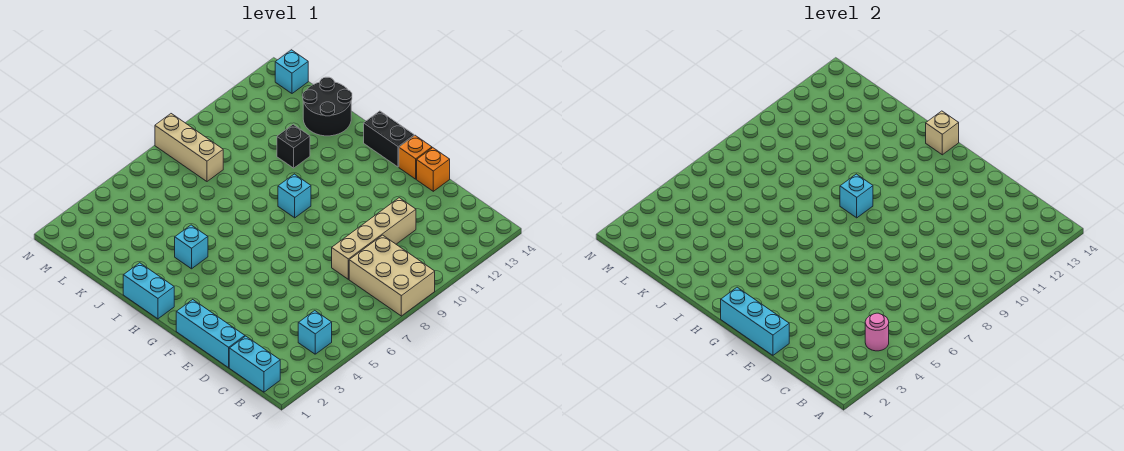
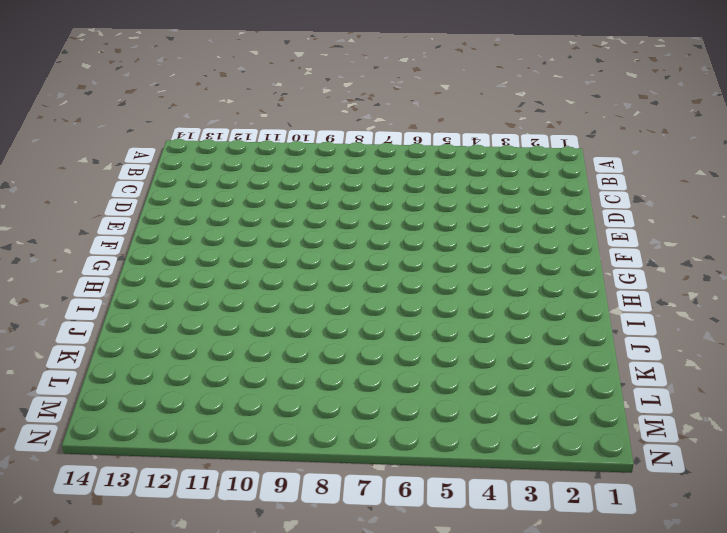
none -> tan brick A8:C9 level 1
none -> cyan brick B1:C1 level 1
none -> cyan brick B4 level 1

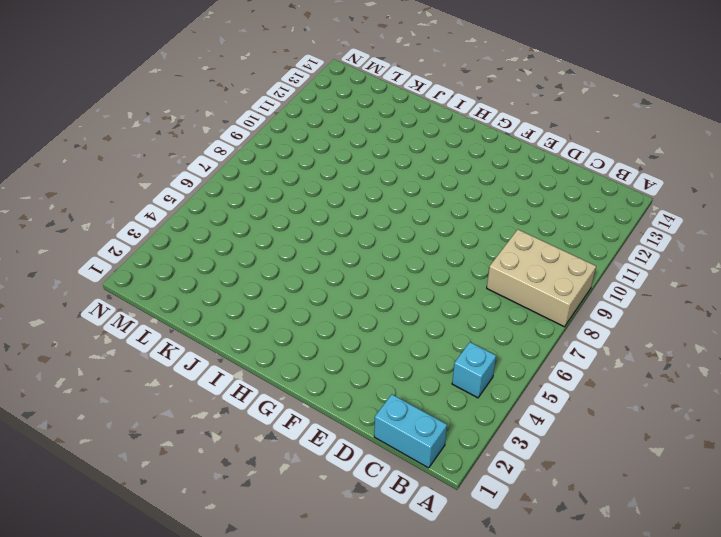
none -> cyan brick D1:F1 level 1
none -> tan brick D8:D11 level 1
none -> orange brick E14 level 1

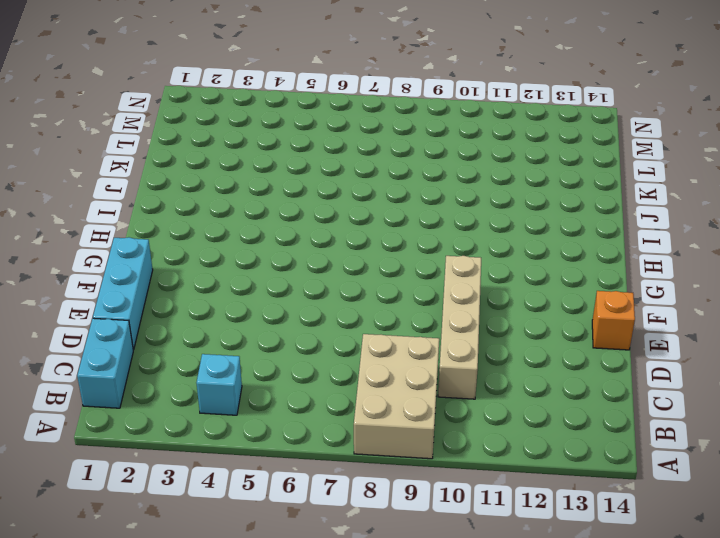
tan brick C10:F10 level 1 -> tan brick D8:D11 level 1
none -> orange brick F14 level 1
none -> black brick G14:H14 level 1
none -> cyan brick H1:I1 level 1

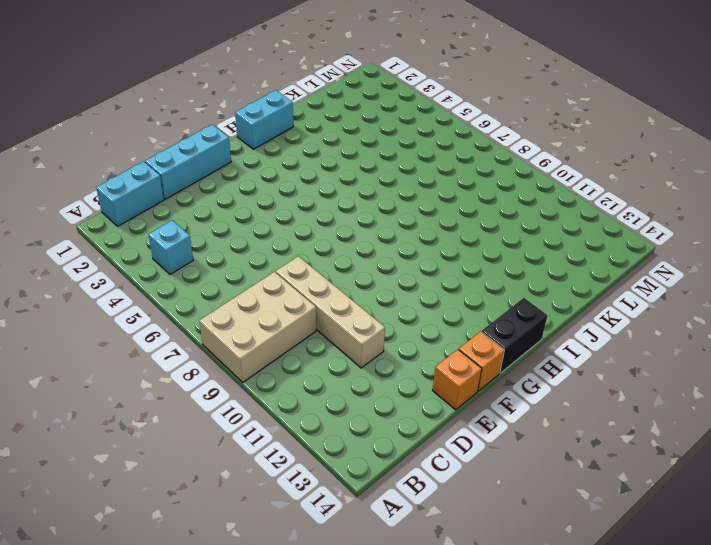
none -> cyan brick H9 level 1
none -> cyan brick I4 level 1
none -> black brick J11 level 1

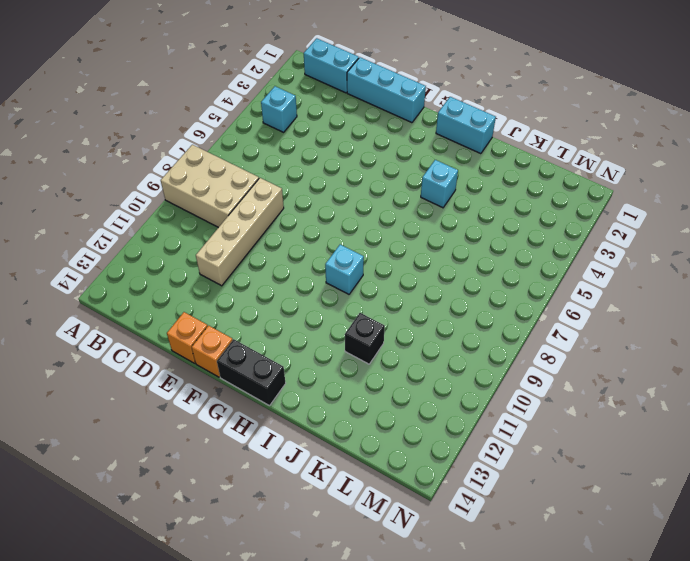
none -> black round brick J13:K14 level 1
none -> tan brick L8:N8 level 1
none -> cyan brick M14 level 1

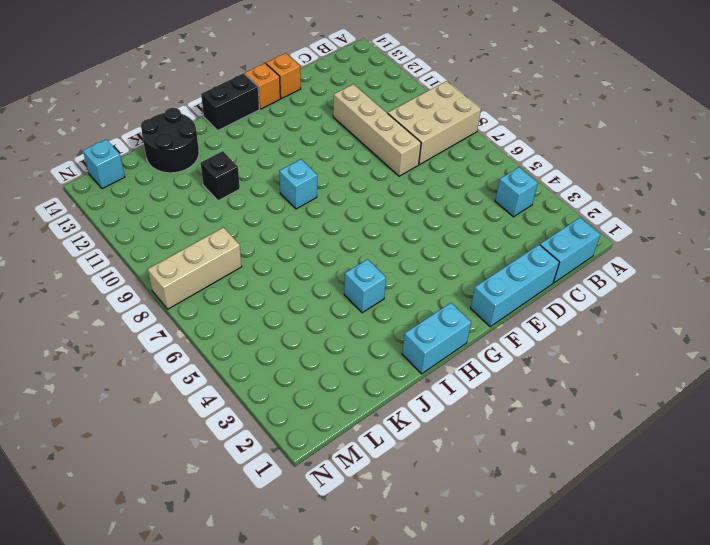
none -> pink round brick B4 level 2
none -> cyan brick E1:G1 level 2
none -> cyan brick H9 level 2

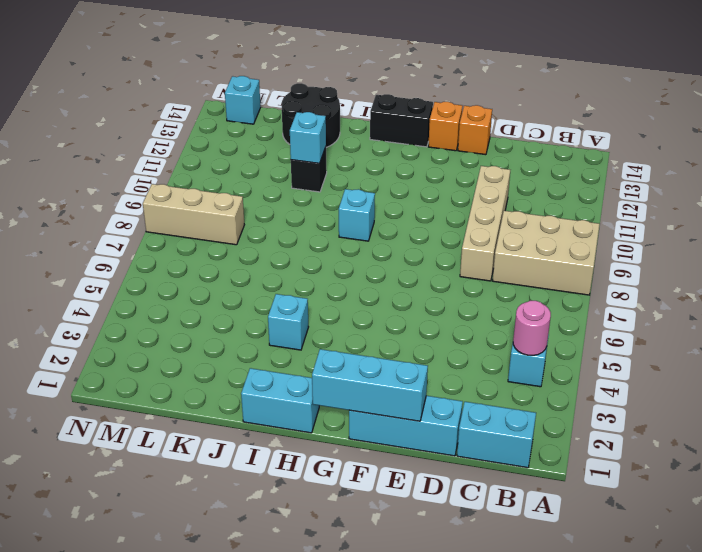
cyan brick J11 level 2 -> cyan brick H9 level 2
none -> tan brick H14 level 2

